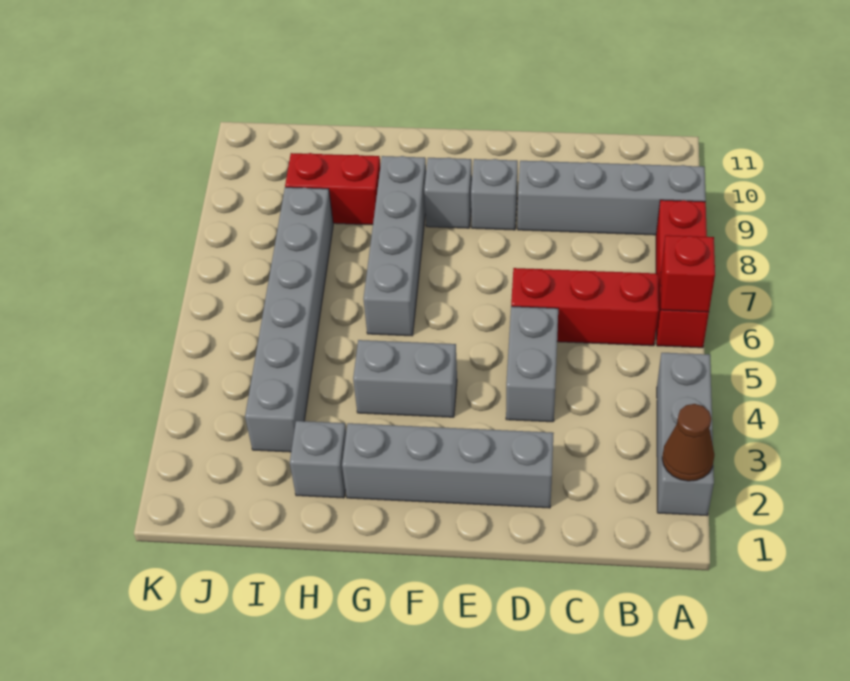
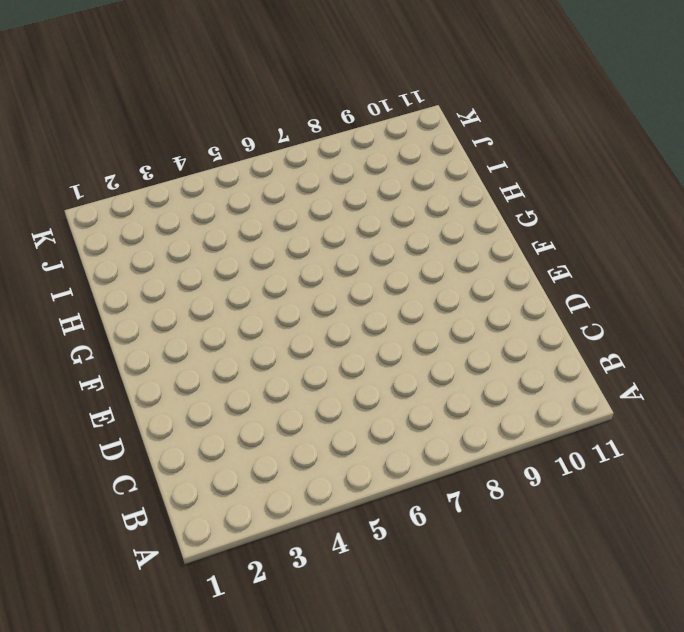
none -> grey brick A2:A4 level 1
none -> red brick A6:A8 level 1
none -> grey brick A9:D9 level 1

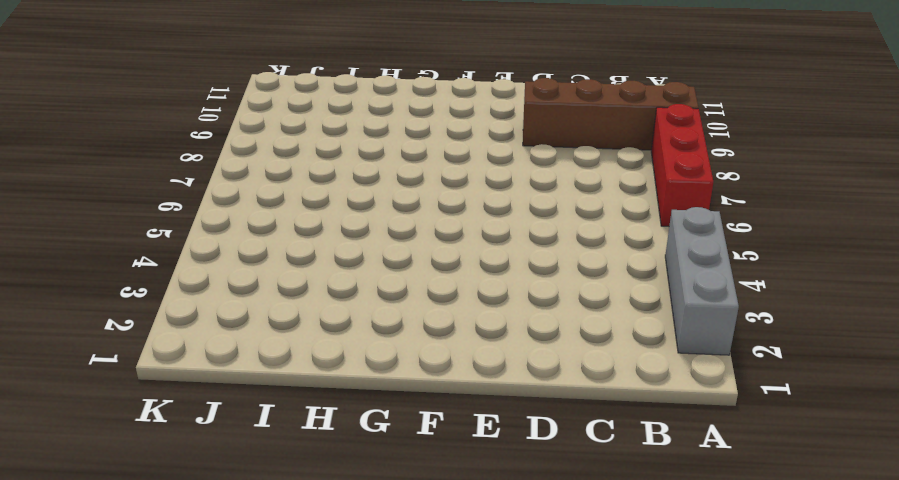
brown brick A9:D9 level 1 -> grey brick A9:D9 level 1
none -> red brick B6:D6 level 1
none -> grey brick D2:G2 level 1
none -> grey brick D4:D5 level 1

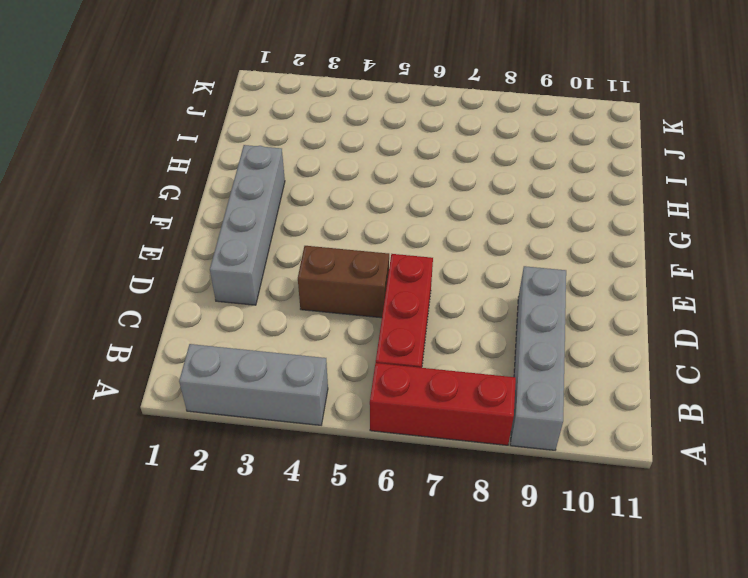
brown brick D4:D5 level 1 -> grey brick D4:D5 level 1
none -> grey brick E9 level 1
none -> grey brick F4:G4 level 1
none -> grey brick F9 level 1

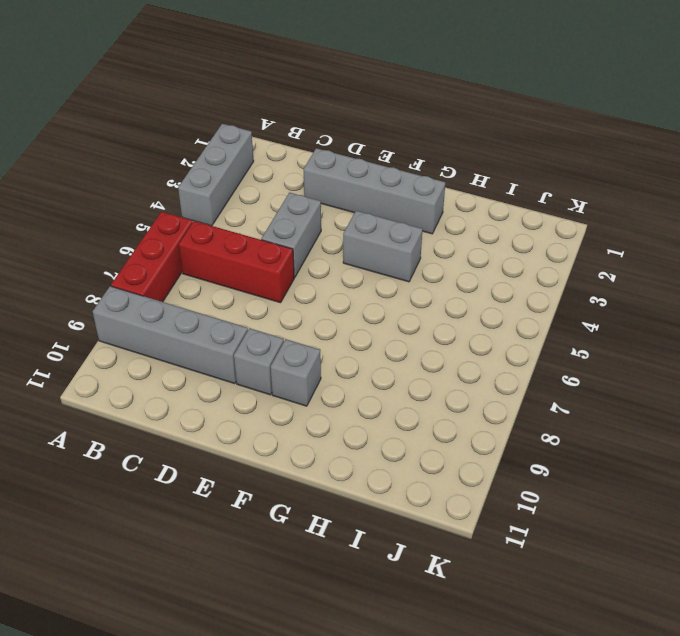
none -> grey brick G6:G9 level 1
none -> grey brick H2 level 1
none -> red brick H9:I9 level 1

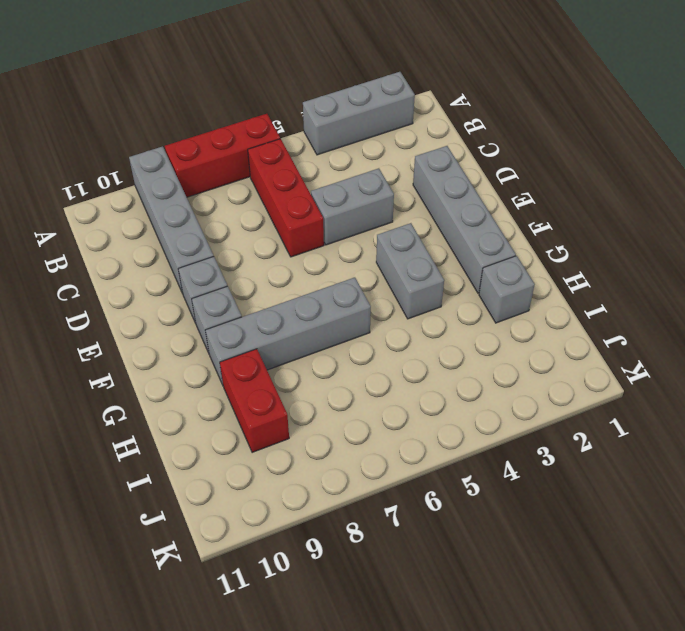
none -> grey brick I3:I8 level 1
none -> brown cone A2 level 2
none -> red brick A6 level 2

